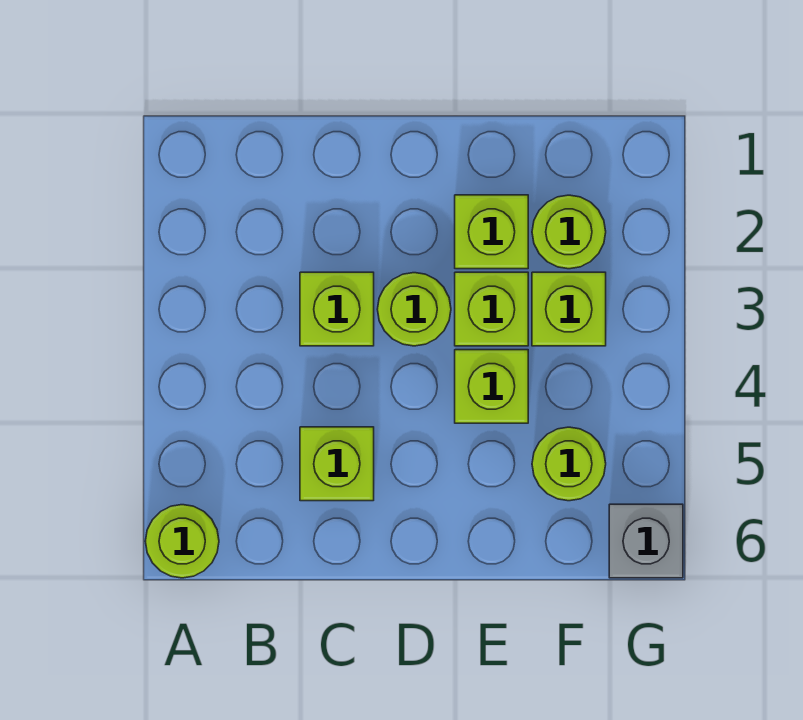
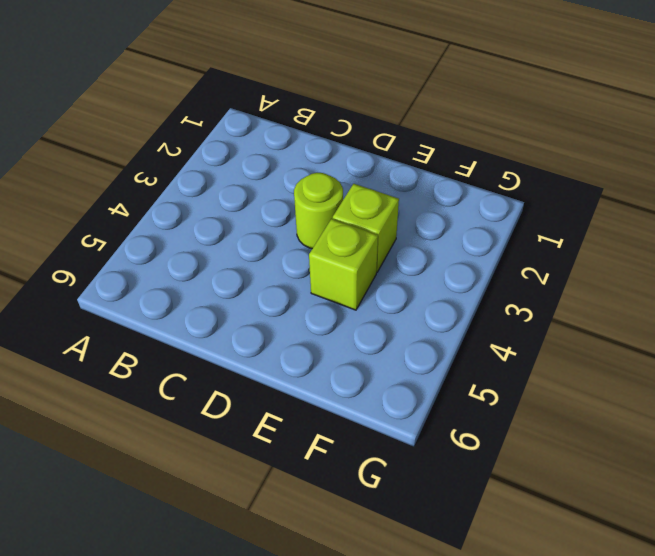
none -> lime round brick A6 level 1
none -> lime brick C3 level 1

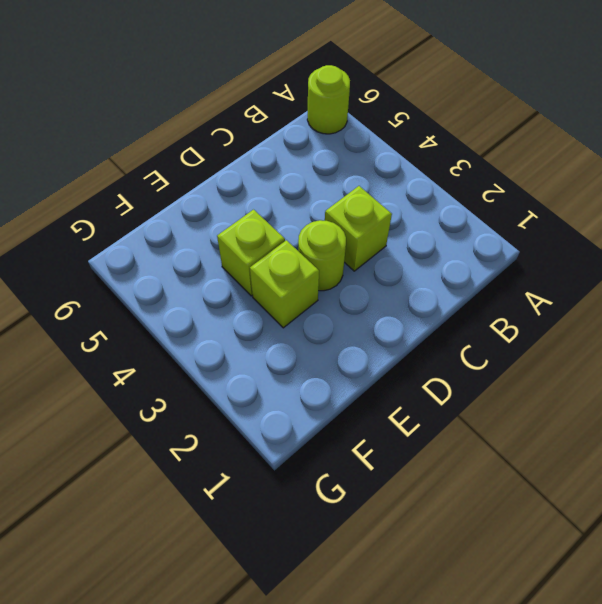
none -> lime brick C5 level 1
none -> lime brick E2 level 1

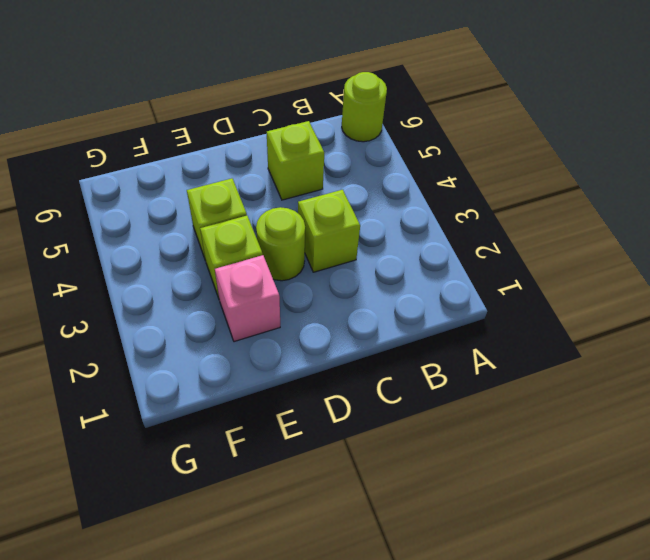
pink brick E2 level 1 -> lime brick E2 level 1
none -> lime round brick F2 level 1
none -> lime brick F3 level 1

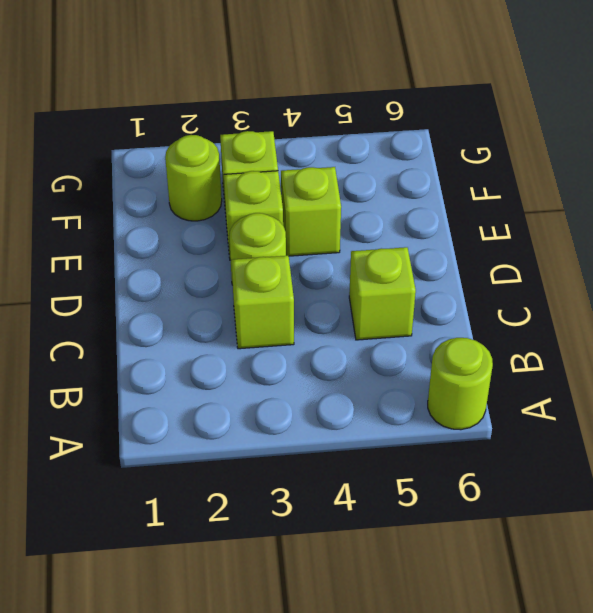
none -> lime brick E2 level 1
none -> lime round brick F5 level 1

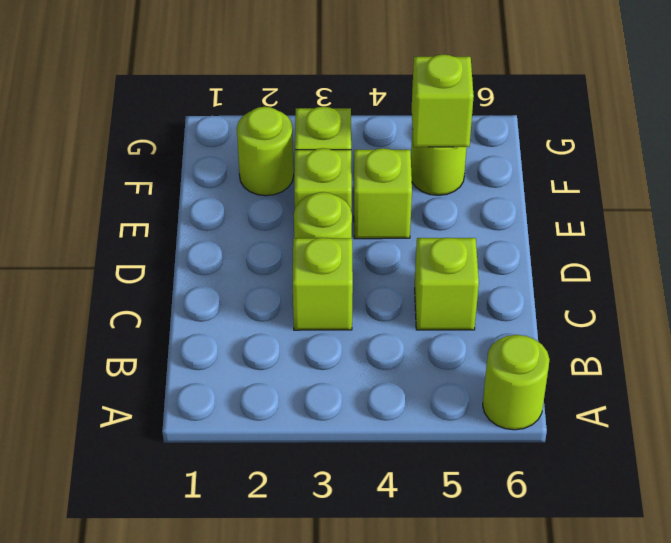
lime brick F5 level 2 -> lime brick E2 level 1
none -> grey brick G6 level 1

